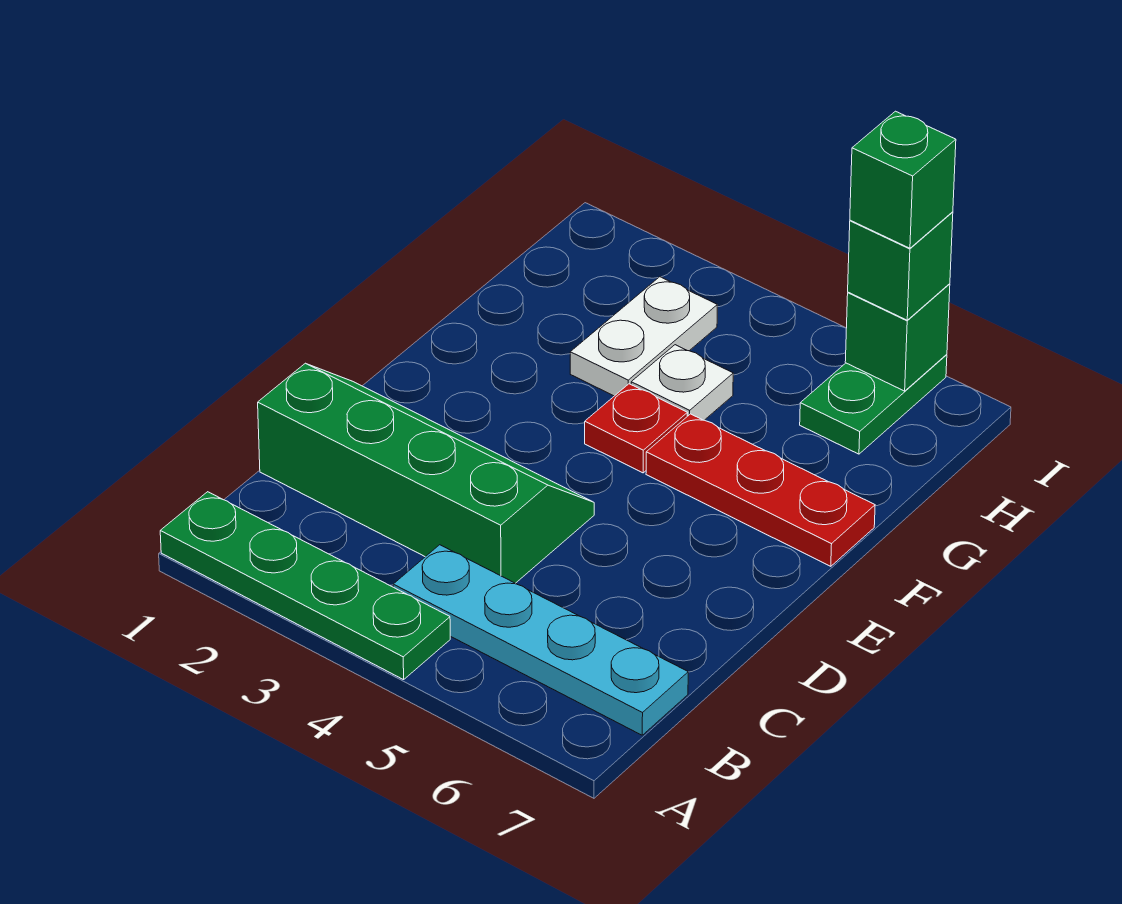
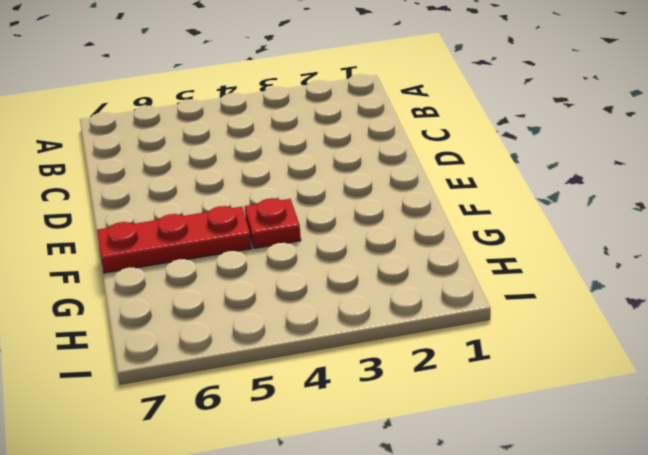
none -> green plate A1:A4 level 1
none -> cyan plate B4:B7 level 1

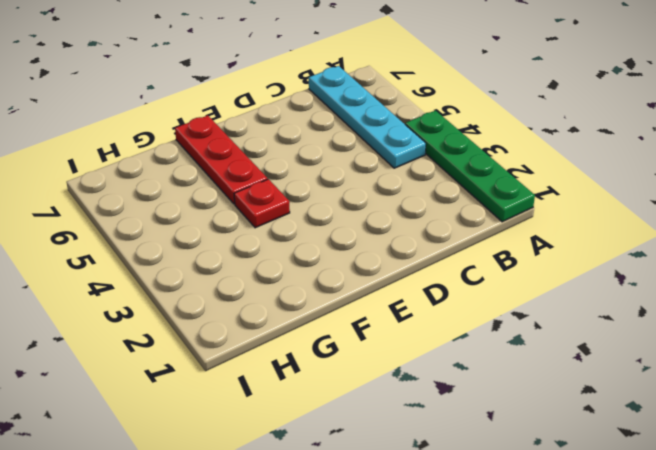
none -> green slope C1:D4 level 1 top C
none -> white plate G3:H3 level 1

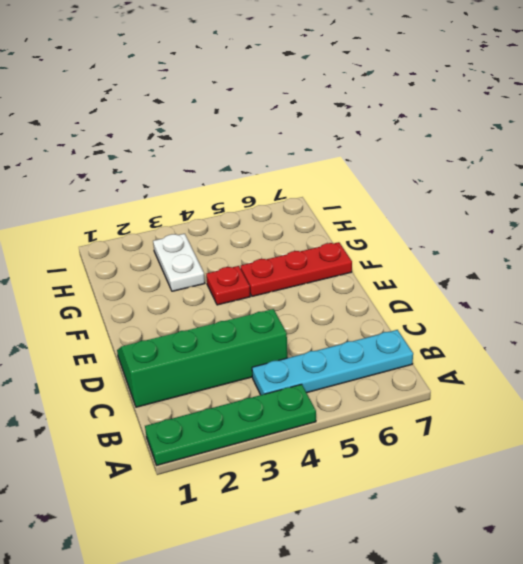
none -> white plate G4 level 1
none -> green plate H6:I6 level 1

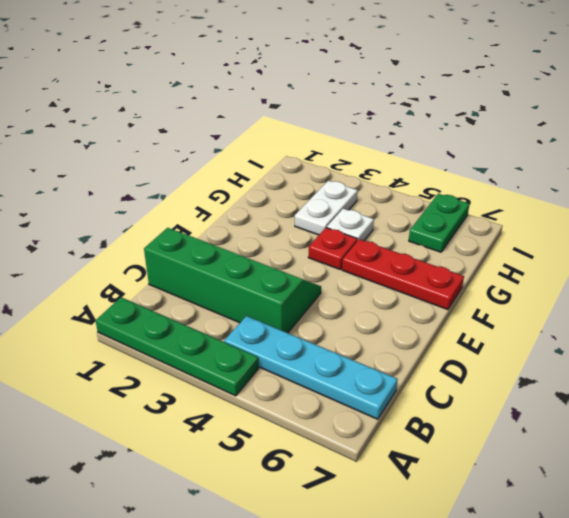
none -> green brick I6 level 2
none -> green brick I6 level 3

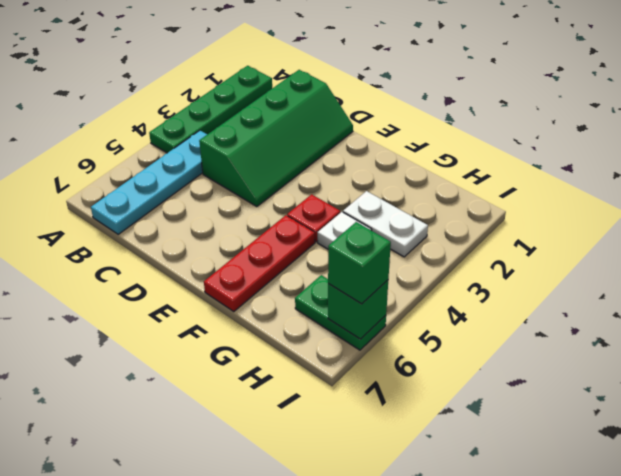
none -> green brick I6 level 4

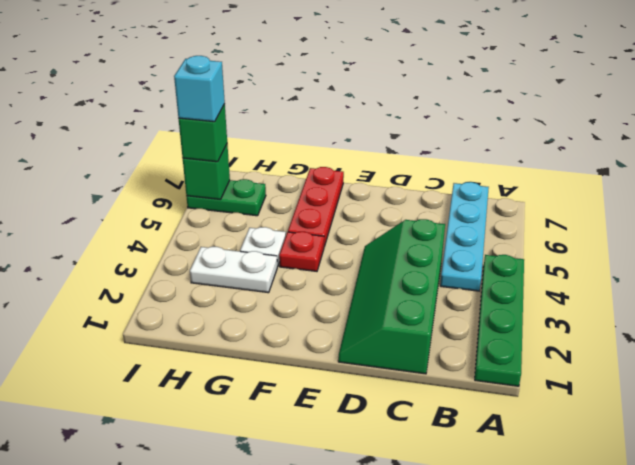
cyan brick I6 level 4 -> green brick I6 level 4

